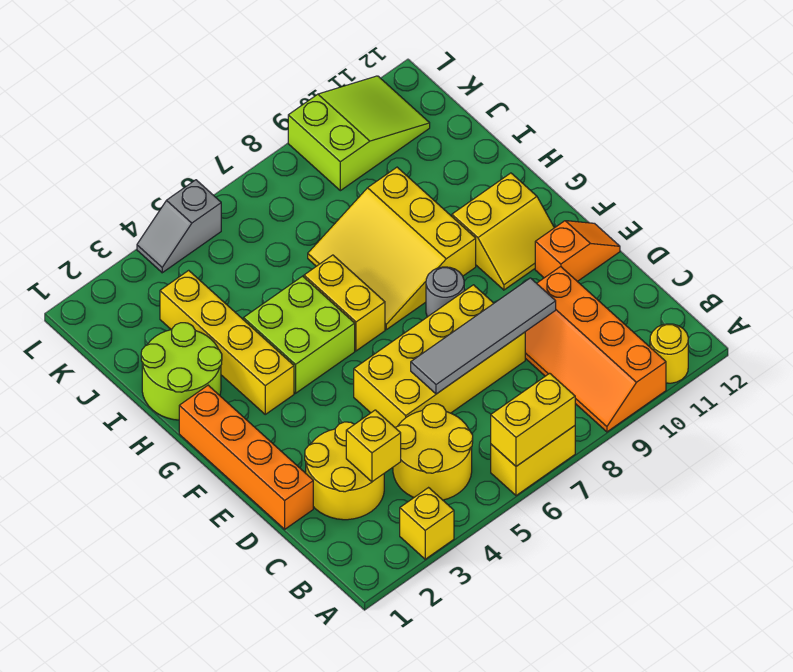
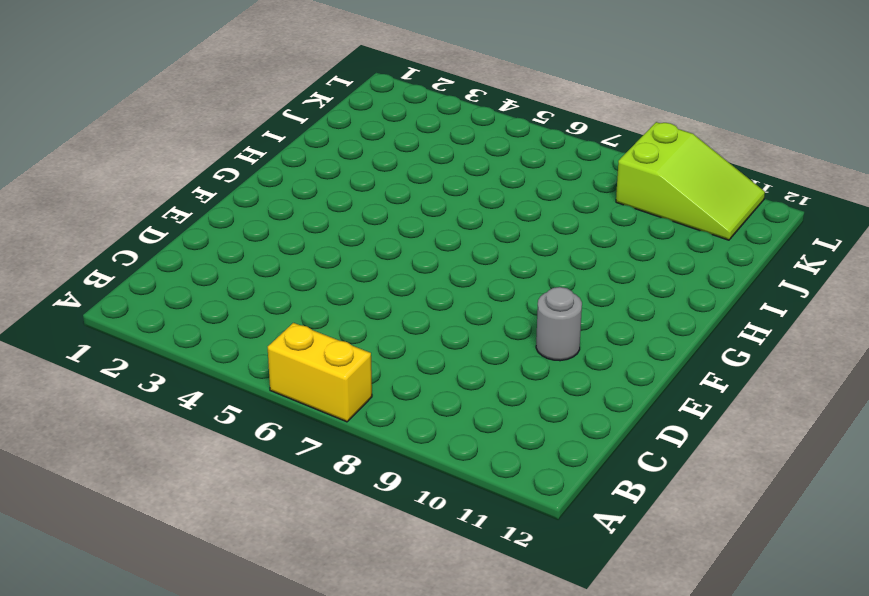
grey round brick E10 level 1 -> grey round brick F8 level 1
none -> yellow brick A3 level 1
none -> orange slope A9:D10 level 1 top 10
none -> yellow round brick A11 level 1

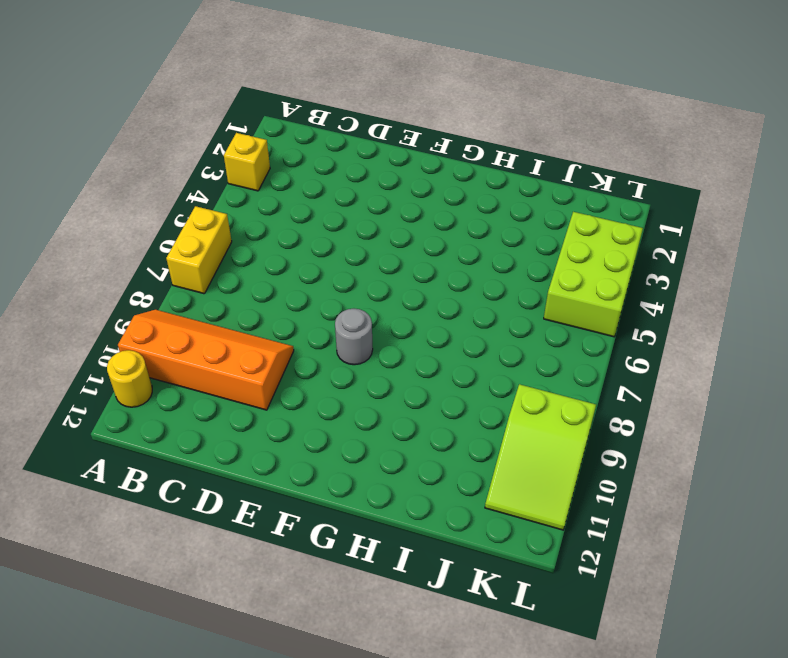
lime brick K3:L5 level 1 -> grey slope L4:L5 level 1 top 5
none -> yellow round brick B4:C5 level 1
none -> yellow round brick C2:D3 level 1
none -> orange brick D1:G1 level 1

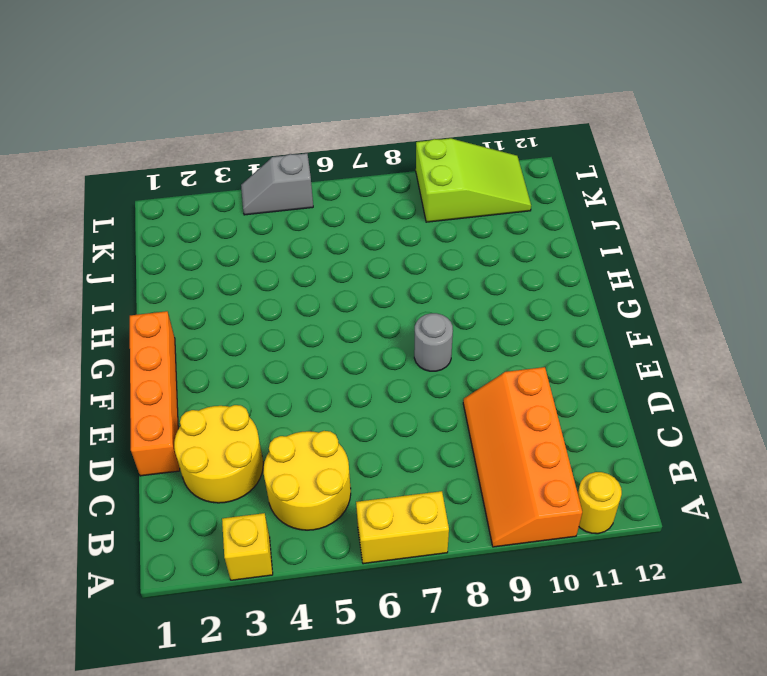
none -> yellow brick D5:E8 level 1
none -> orange slope E11:E12 level 1 top 11
none -> yellow slope F10:G11 level 1 top G

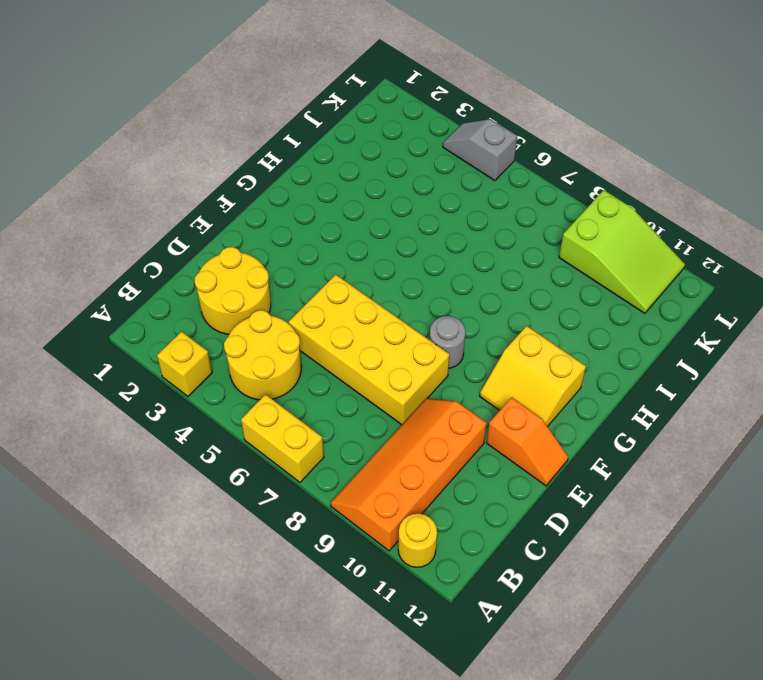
none -> orange brick D1:G1 level 1
none -> yellow brick G3:J3 level 1
none -> lime brick G4:H5 level 1

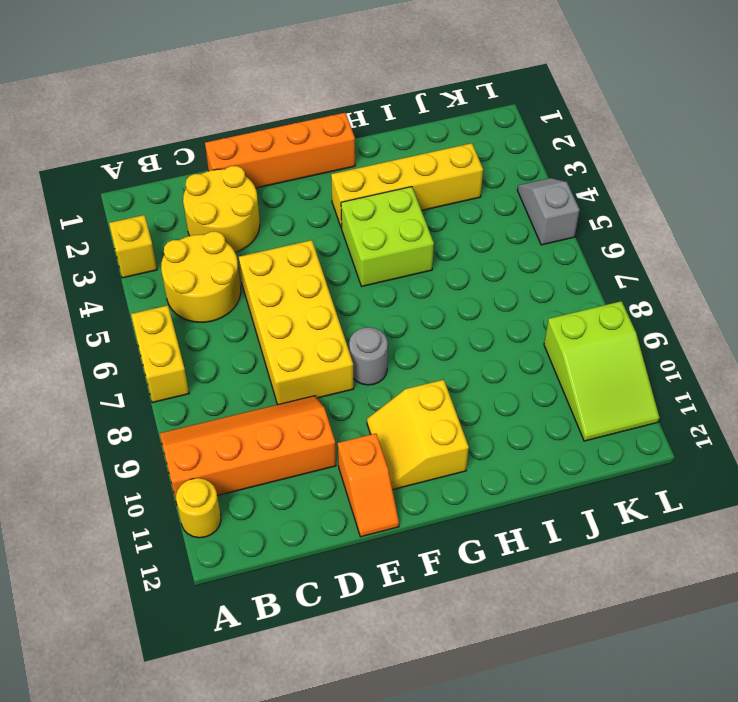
none -> yellow brick G6:H6 level 1
none -> yellow slope G7:I9 level 1 top 9
none -> lime round brick H1:I2 level 1

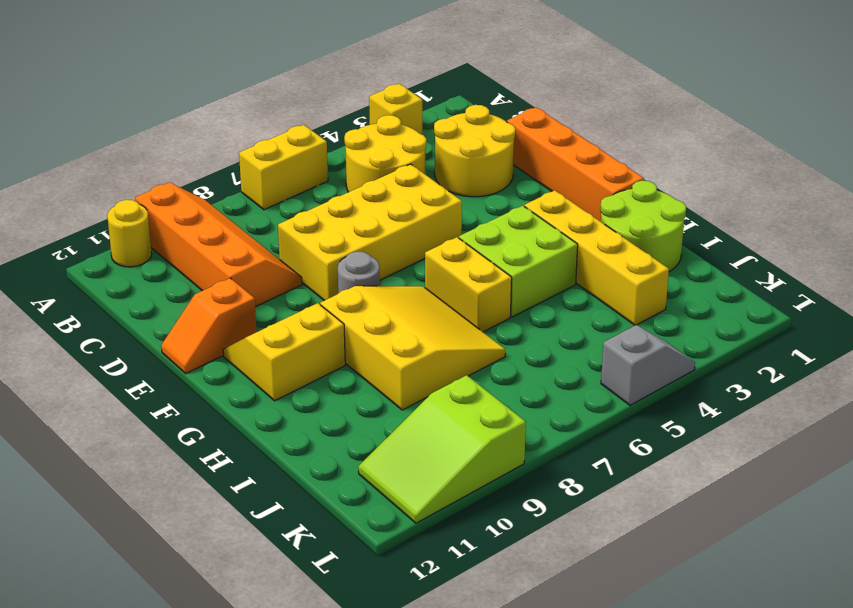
none -> yellow brick A6:A7 level 2
none -> yellow brick C3 level 2
none -> grey tile D6:D9 level 2

